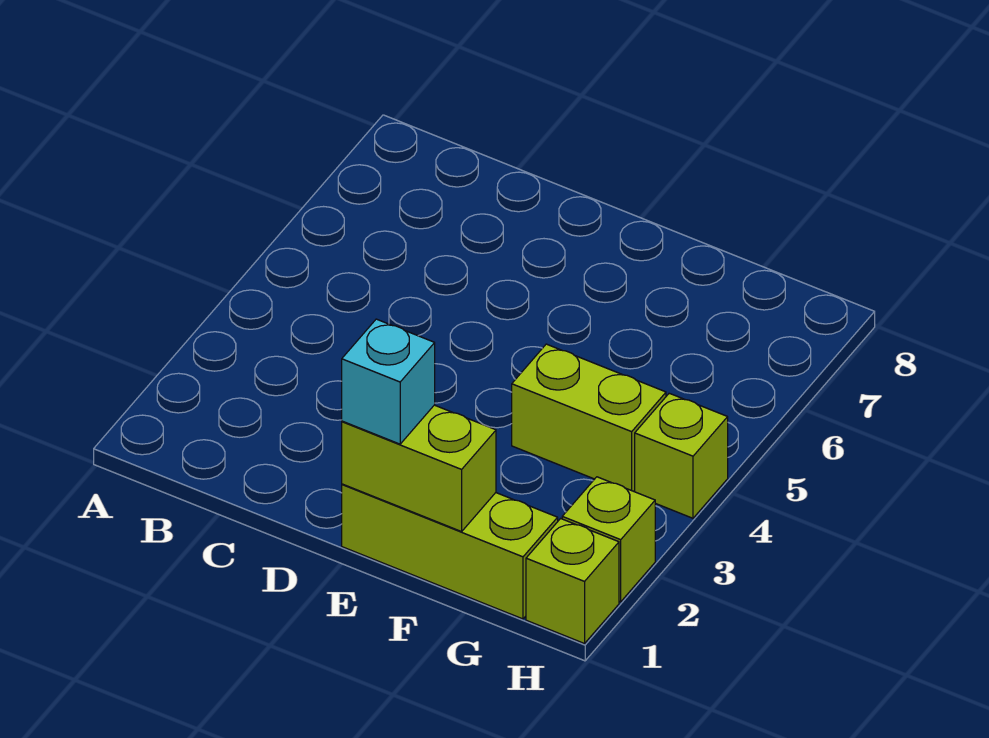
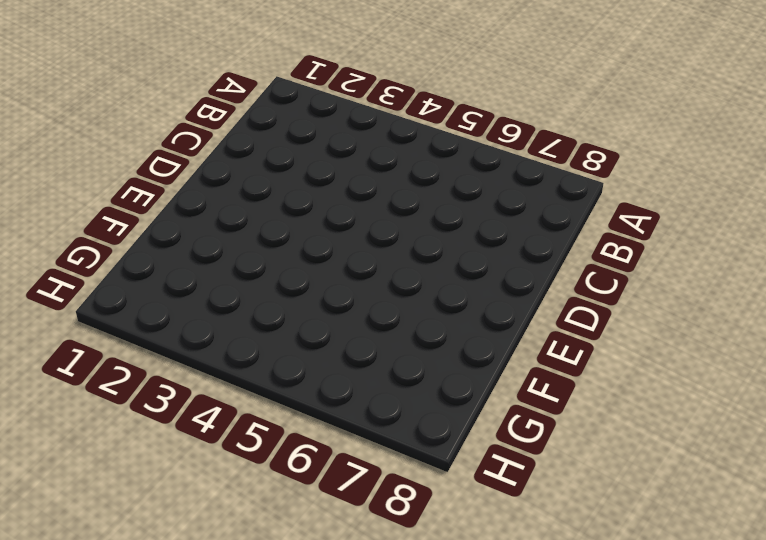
none -> lime brick E1:G1 level 1
none -> lime brick F4:G4 level 1

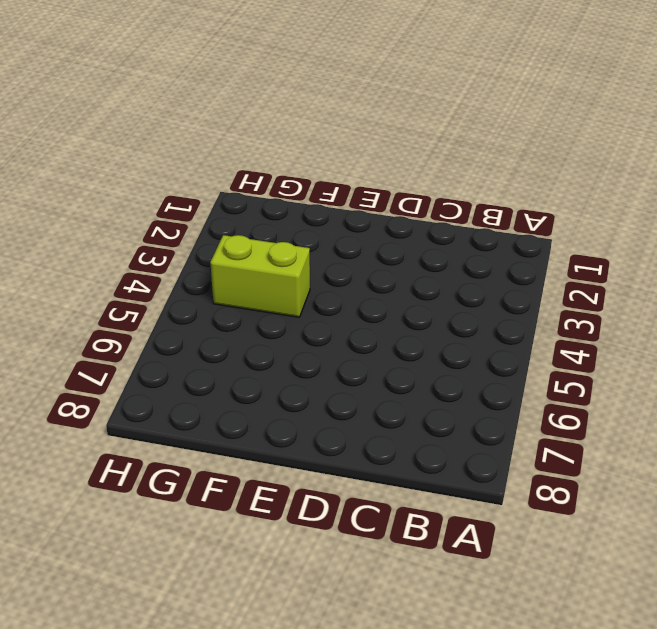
none -> lime brick E1:G1 level 1
none -> lime brick H1 level 1

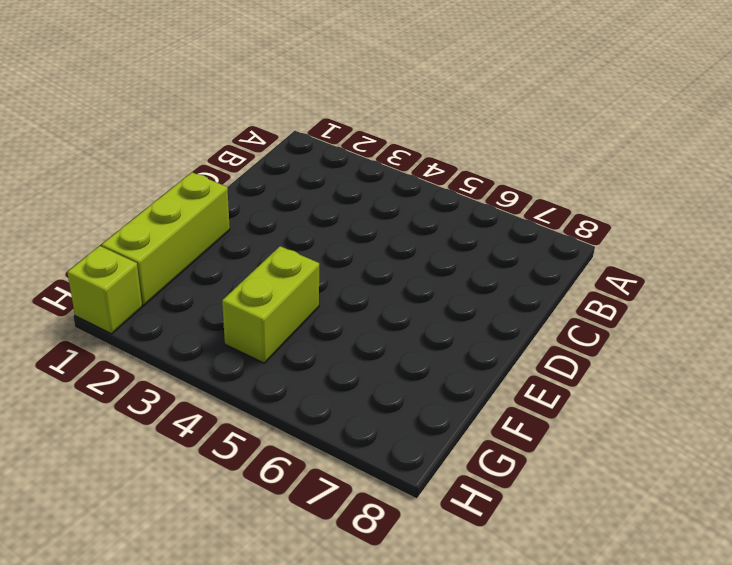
none -> lime brick H2 level 1
none -> lime brick H4 level 1

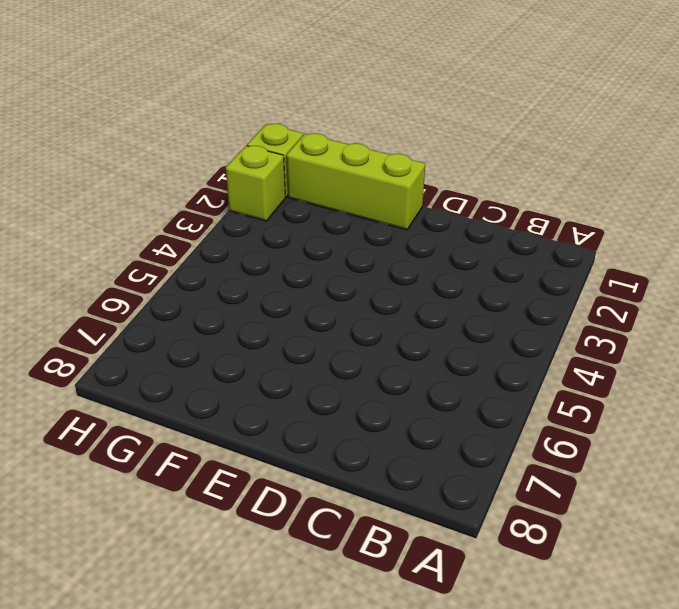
none -> lime brick F4:G4 level 1
none -> lime brick H4 level 1

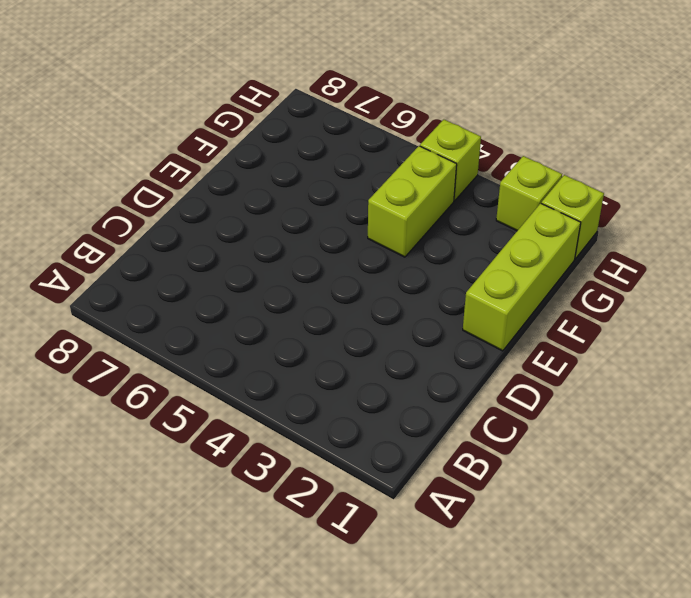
none -> lime brick E1:F1 level 2
none -> cyan brick E1 level 3

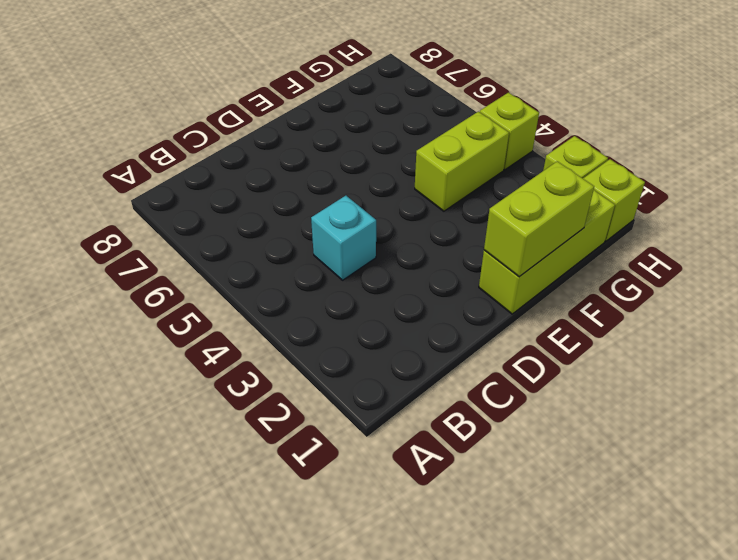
cyan brick C4 level 1 -> cyan brick E1 level 3

